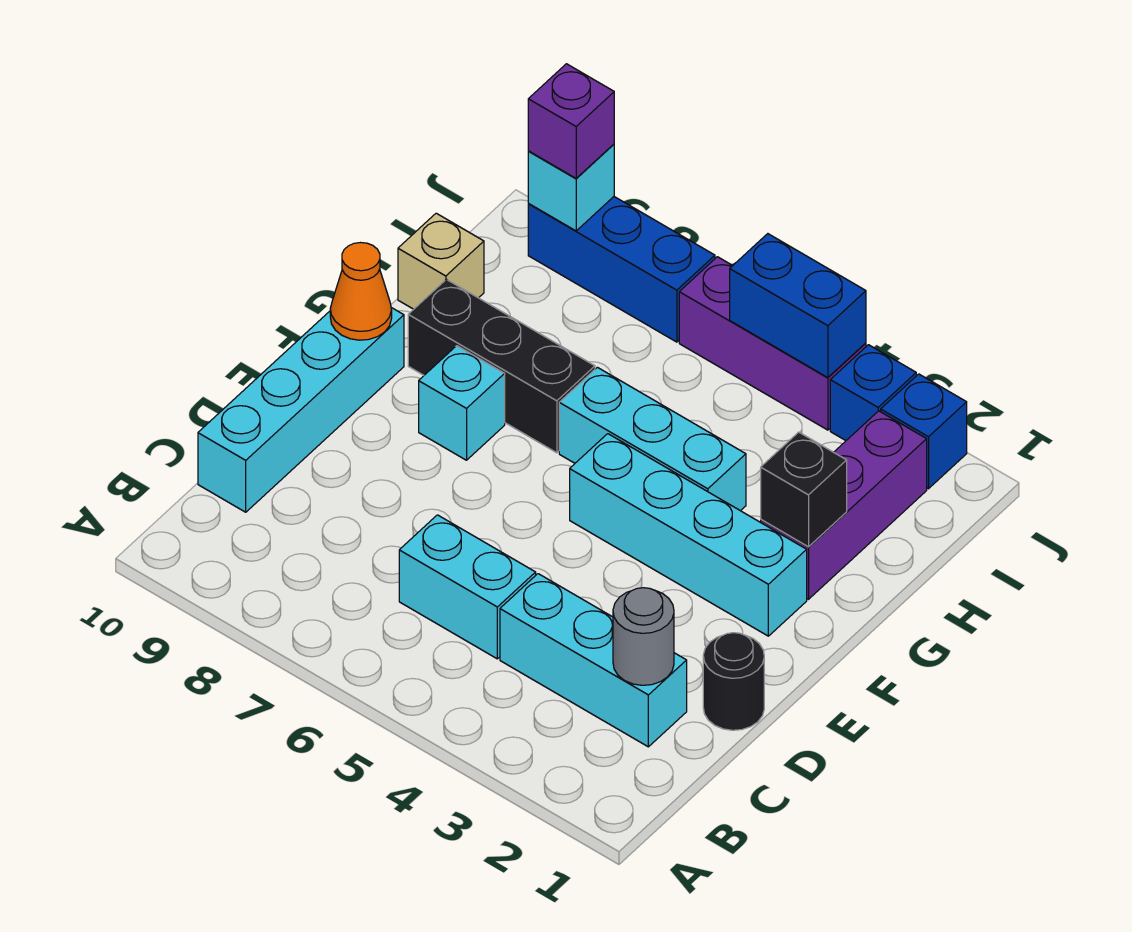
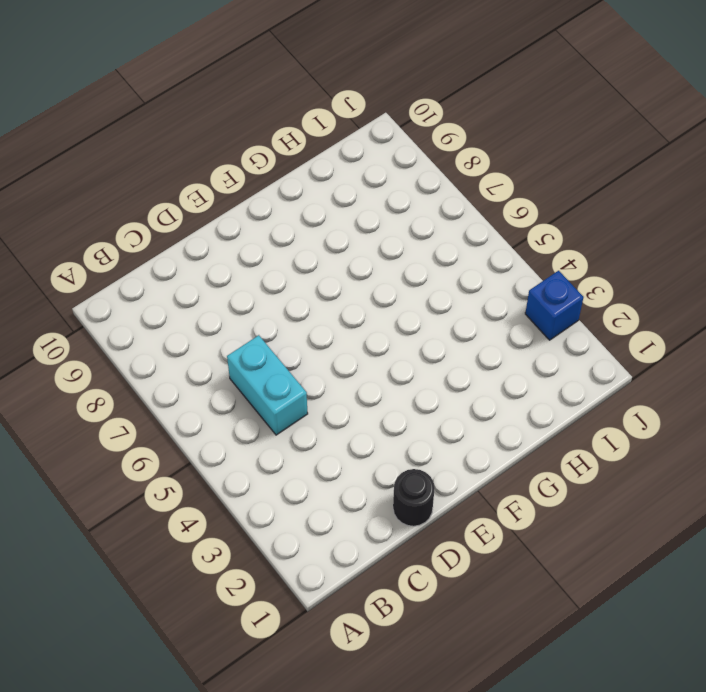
none -> cyan brick C2:C4 level 1
none -> cyan brick C10:F10 level 1
none -> cyan brick F2:F5 level 1

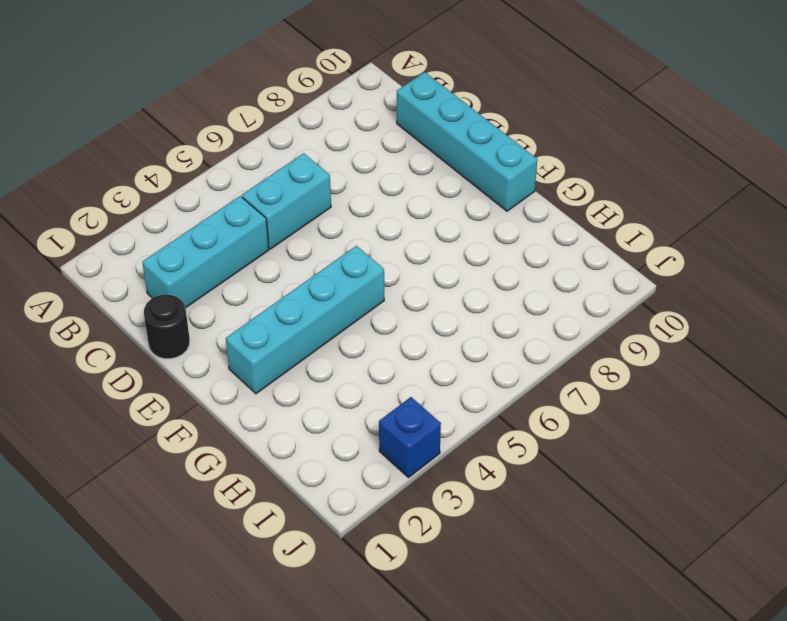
none -> cyan brick F8 level 1
none -> purple brick G2:I2 level 1
none -> cyan brick G4:G6 level 1

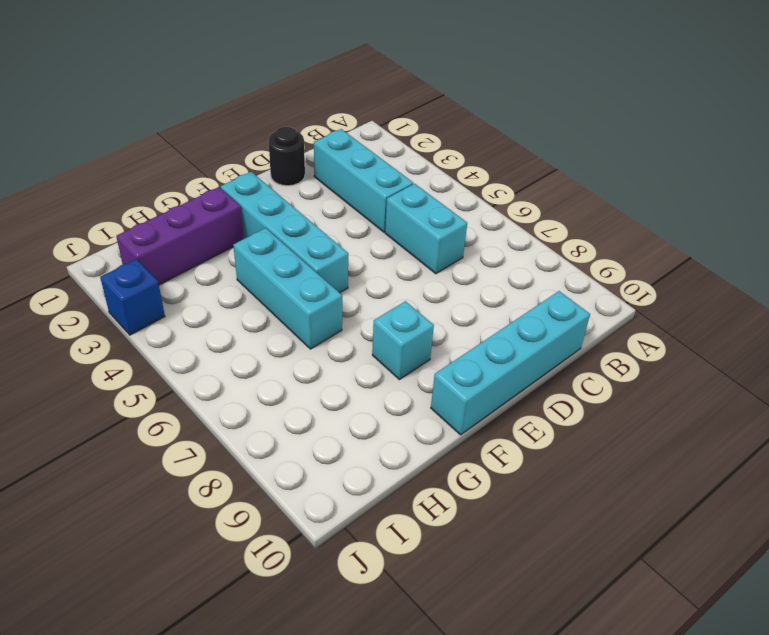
none -> black brick G7:G9 level 1
none -> tan brick H10 level 1
none -> blue brick J2 level 1

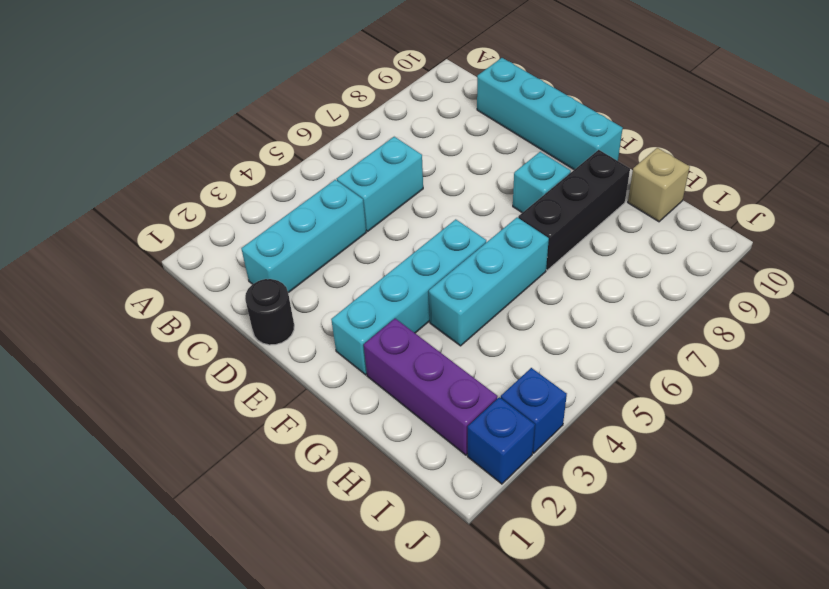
none -> purple brick J4:J6 level 1
none -> blue brick J7:J9 level 1
none -> grey round brick C2 level 2

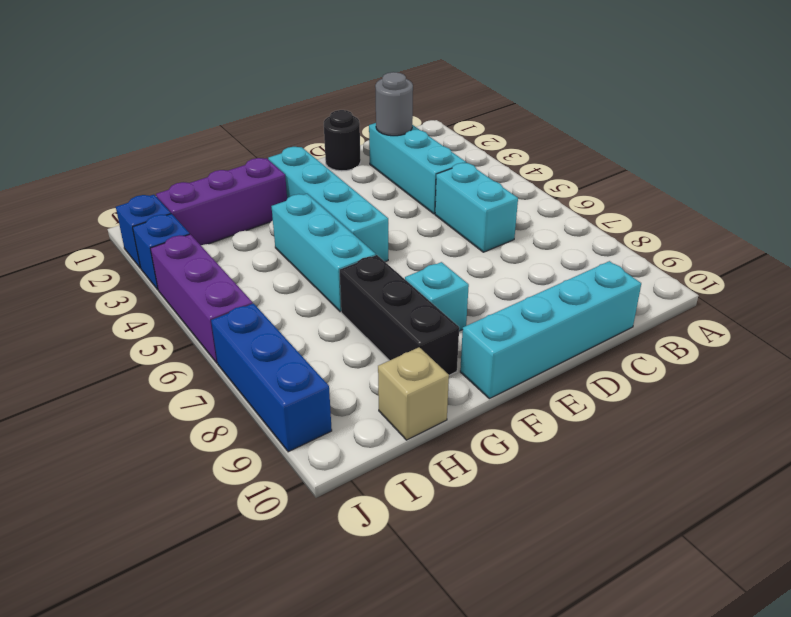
none -> orange cone F10 level 2
none -> black brick G2 level 2
none -> blue brick J4:J5 level 2

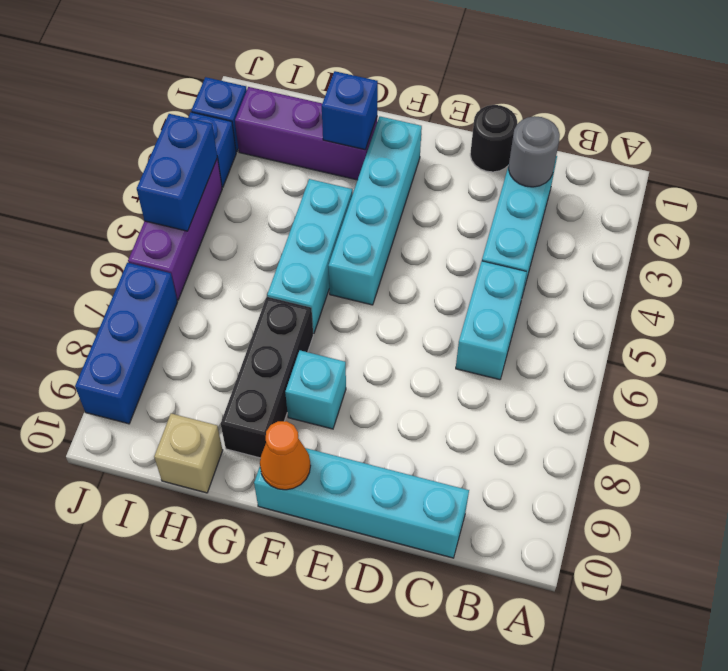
blue brick G2 level 2 -> black brick G2 level 2
none -> cyan brick J9 level 2
none -> purple brick J9 level 3

